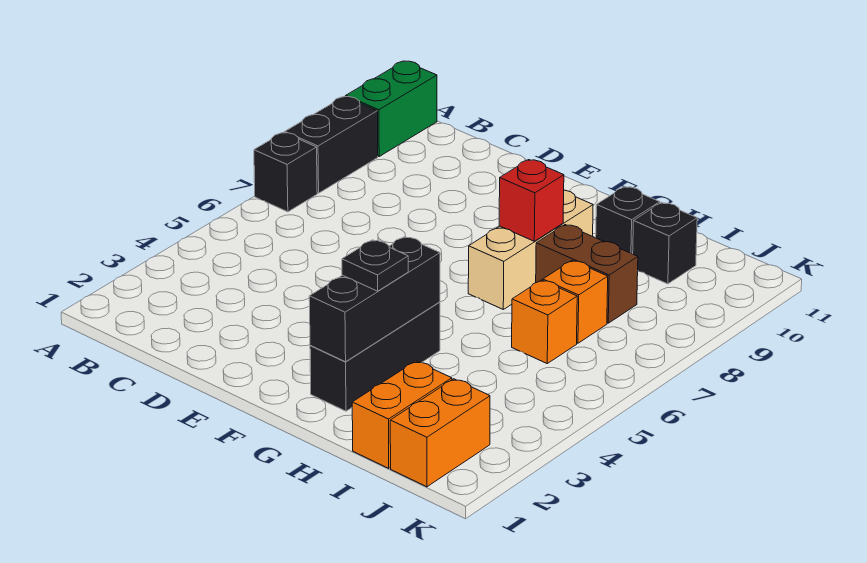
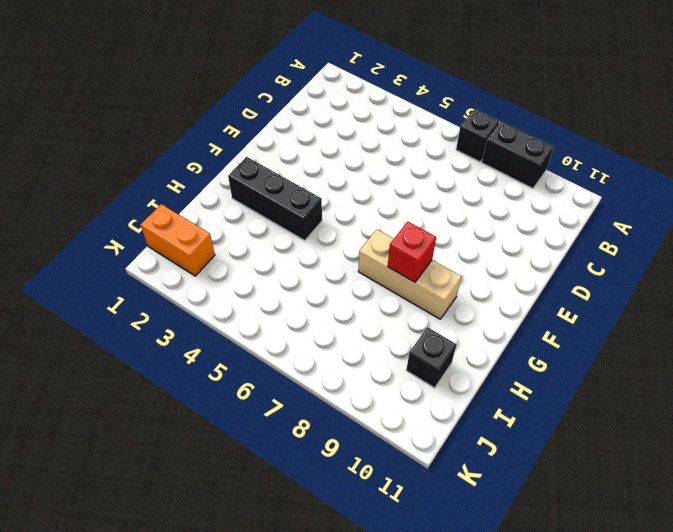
none -> green brick A10:A11 level 1
none -> brown brick H8:I8 level 1
none -> black brick H10 level 1

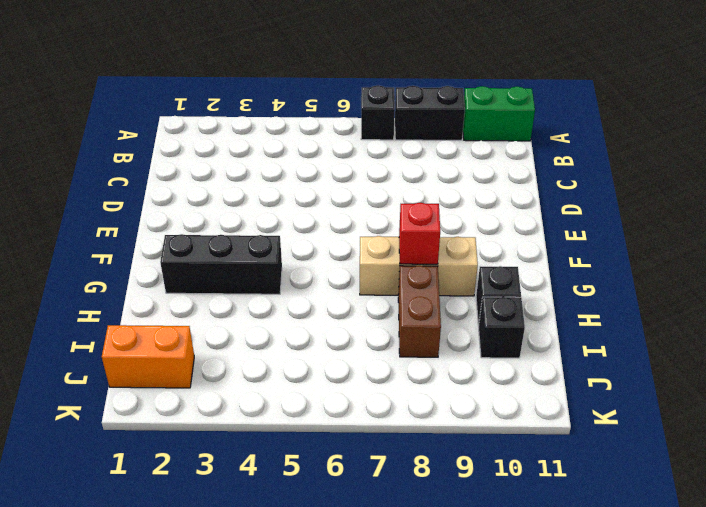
none -> orange brick I1:I2 level 1
none -> orange brick I6 level 1
none -> orange brick I7 level 1

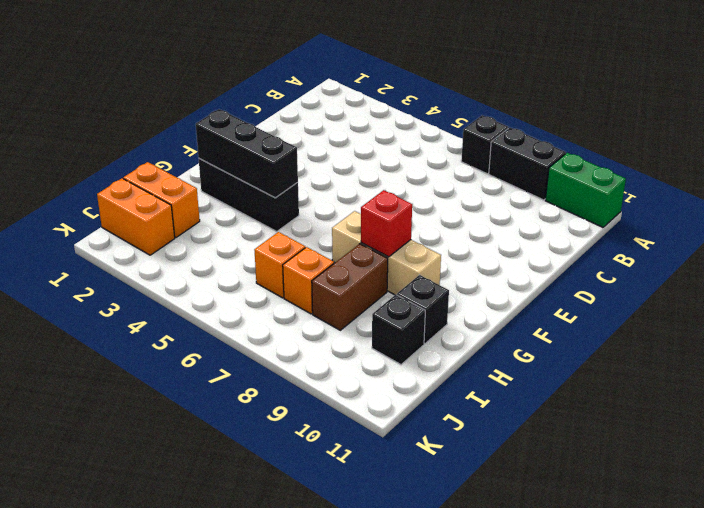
none -> black plate G3 level 3

